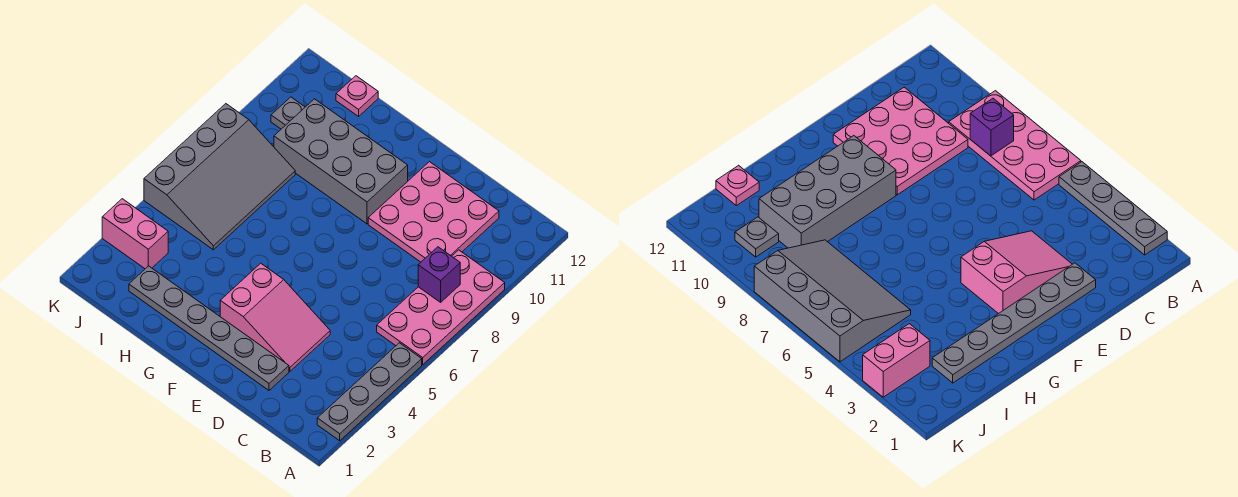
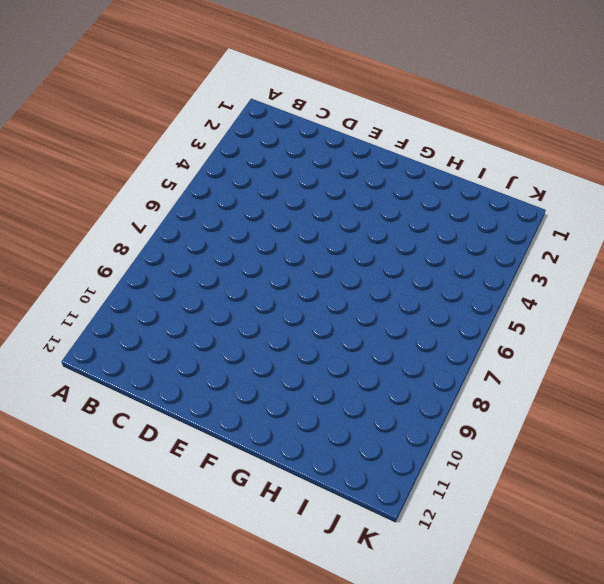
none -> grey plate A2:A5 level 1
none -> pink plate A6:B9 level 1

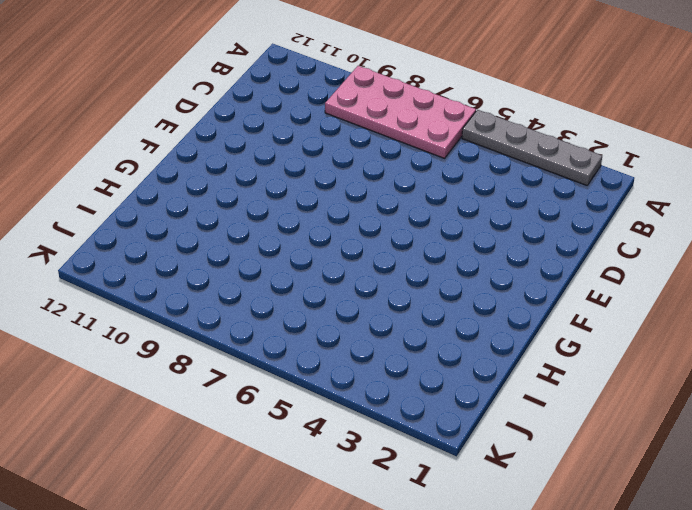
none -> pink plate C9:E11 level 1
none -> grey plate D2:I2 level 1

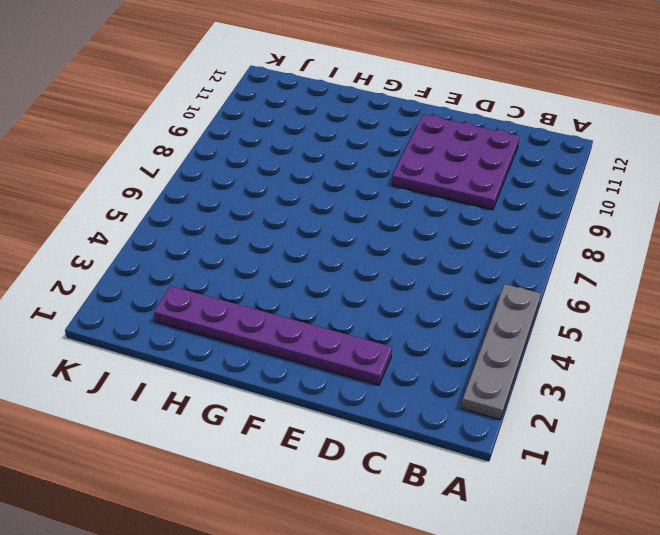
purple plate C9:E11 level 1 -> pink plate C9:E11 level 1
purple plate D2:I2 level 1 -> grey plate D2:I2 level 1
none -> pink plate A6:B9 level 1
none -> pink slope D3:F4 level 1 top F

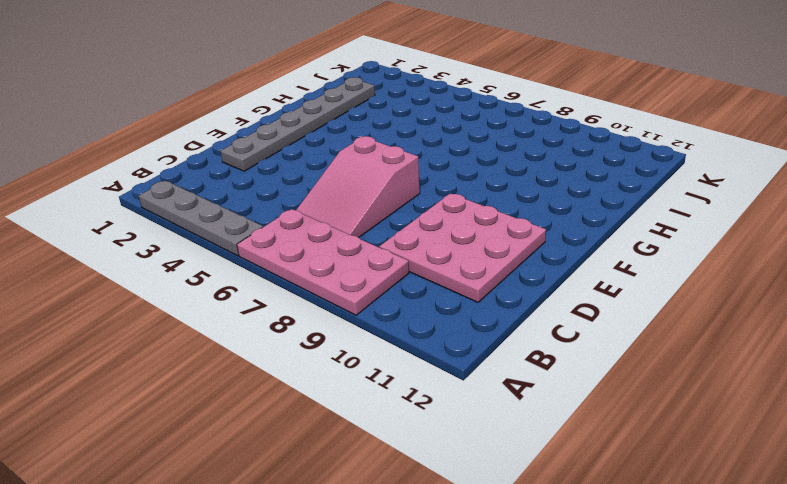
pink slope C6:E7 level 1 top E -> pink slope D3:F4 level 1 top F
none -> grey brick F9:I10 level 1
none -> grey slope I5:K8 level 1 top K

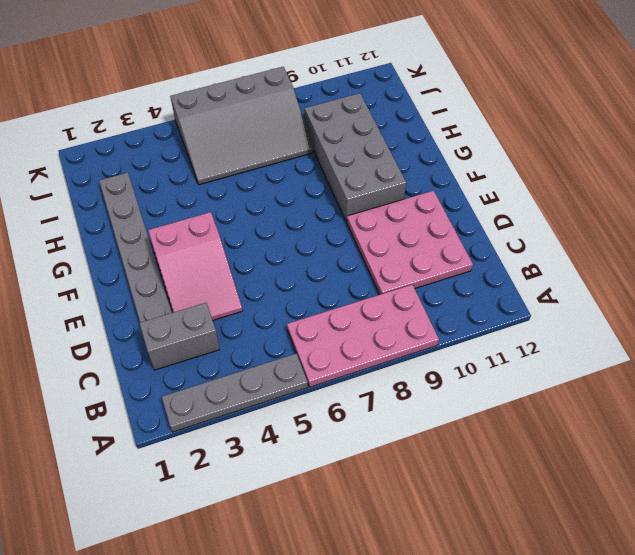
grey brick C2:C3 level 1 -> none
none -> pink plate I12 level 1
none -> pink brick J3:K3 level 1

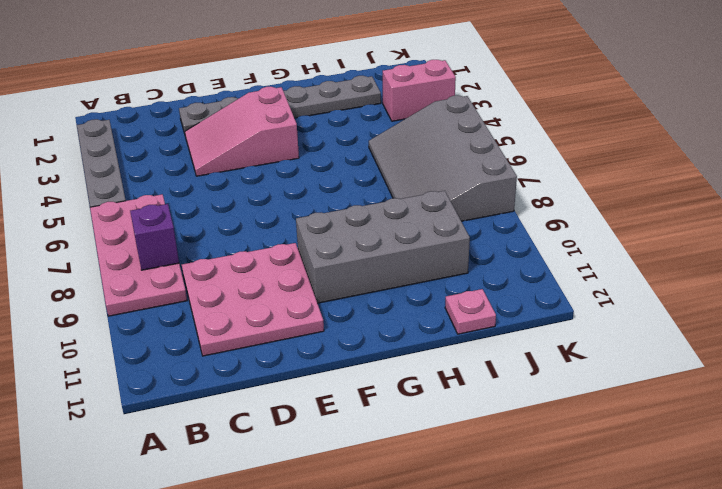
none -> grey plate J10 level 1

